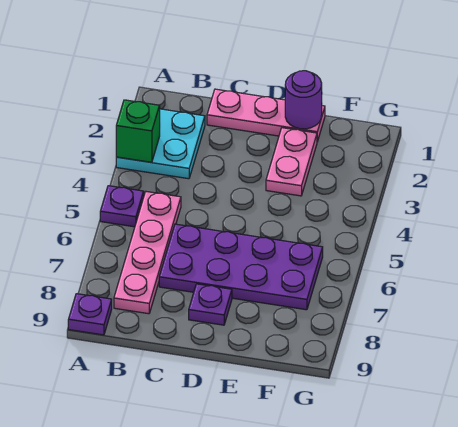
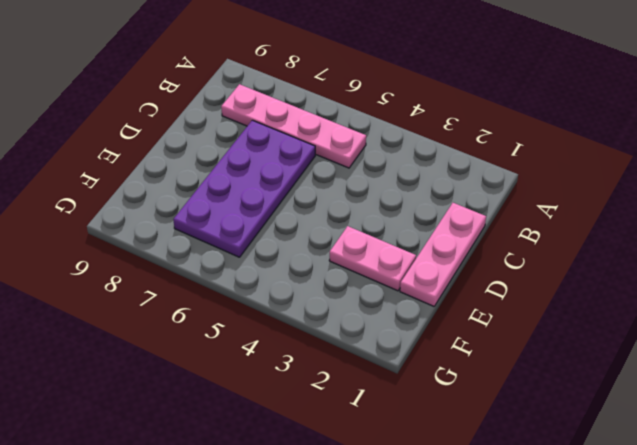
none -> cyan plate A2:B3 level 1
none -> purple plate A5 level 1

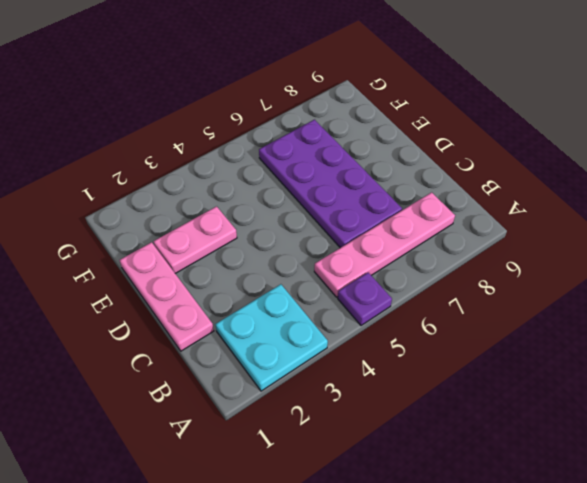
none -> purple plate A9 level 1
none -> purple plate D8 level 1

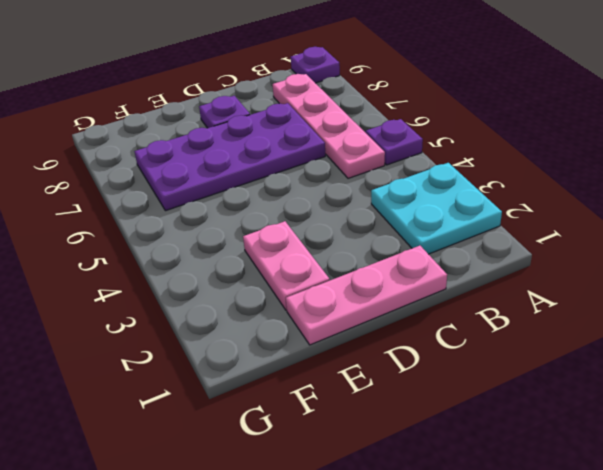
none -> green brick A3 level 2
none -> purple round brick E1 level 2

